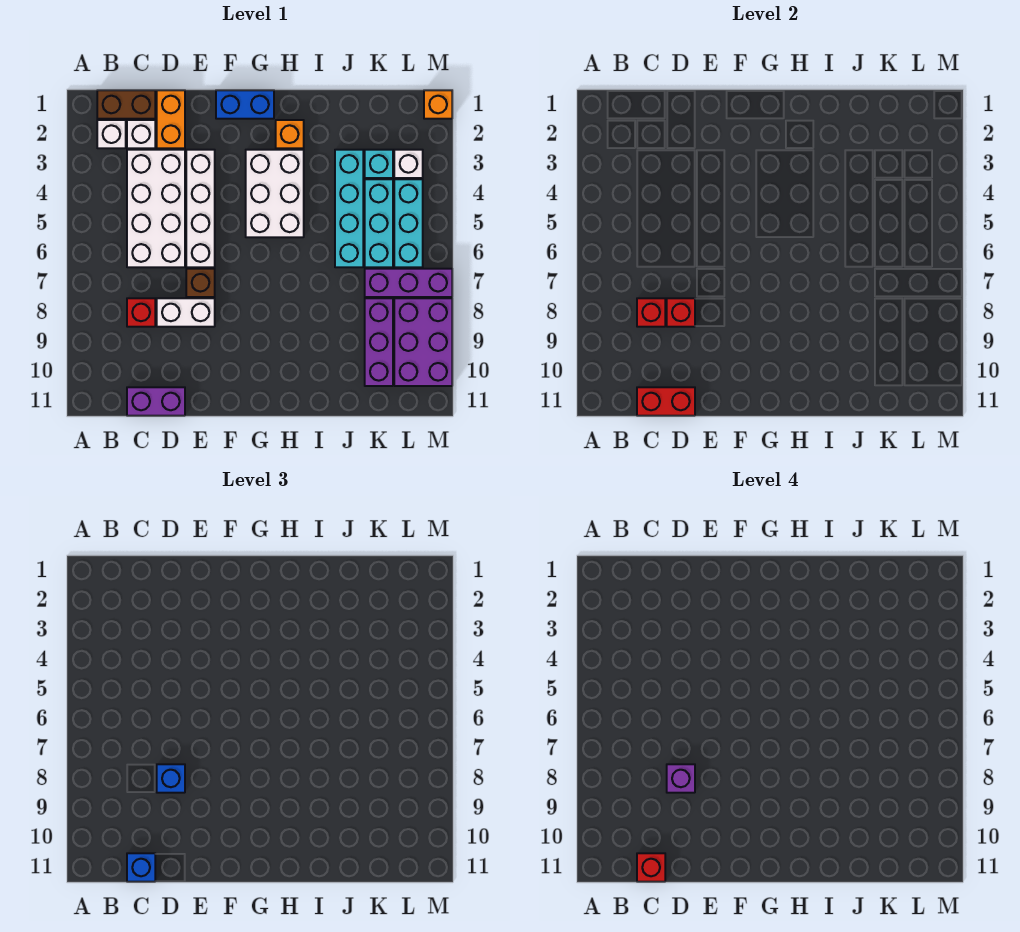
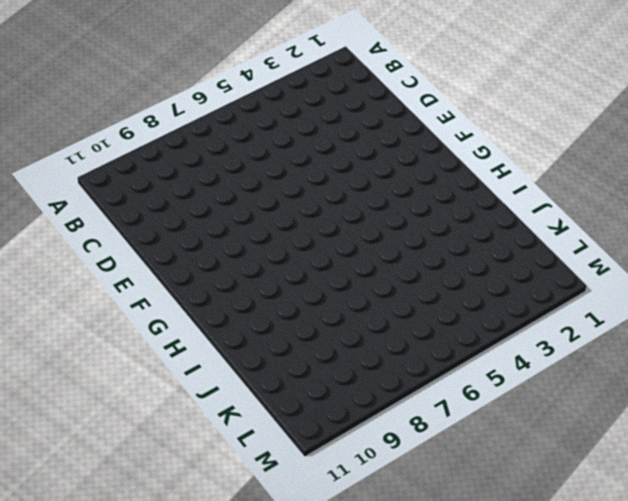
none -> brown brick B1:C1 level 1
none -> white brick B2 level 1
none -> white brick C2 level 1

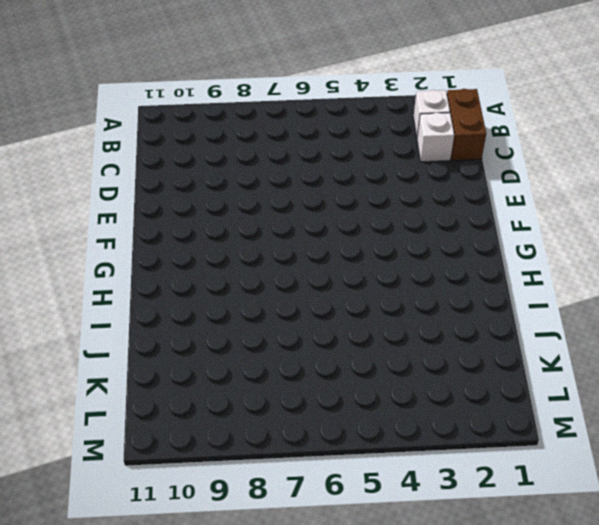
none -> white brick C3:D6 level 1
none -> red brick C8 level 1
none -> purple brick C11:D11 level 1

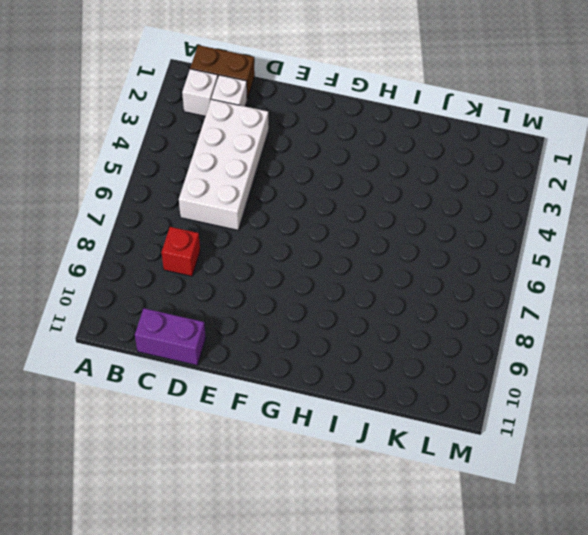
none -> orange brick D1:D2 level 1
none -> white brick D8:E8 level 1
none -> white brick E3:E6 level 1

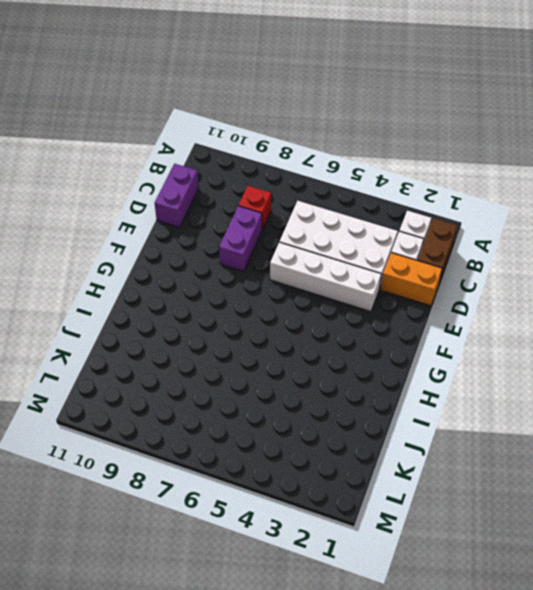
purple brick D8:E8 level 1 -> white brick D8:E8 level 1
none -> brown brick E7 level 1
none -> blue brick F1:G1 level 1
none -> white brick G3:H5 level 1

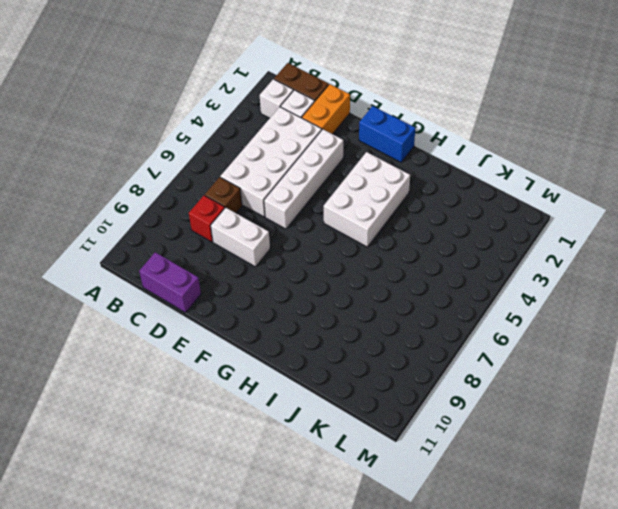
brown brick C7 level 1 -> brown brick E7 level 1
none -> orange brick H2 level 1
none -> cyan brick J3:J6 level 1
none -> cyan brick K3 level 1

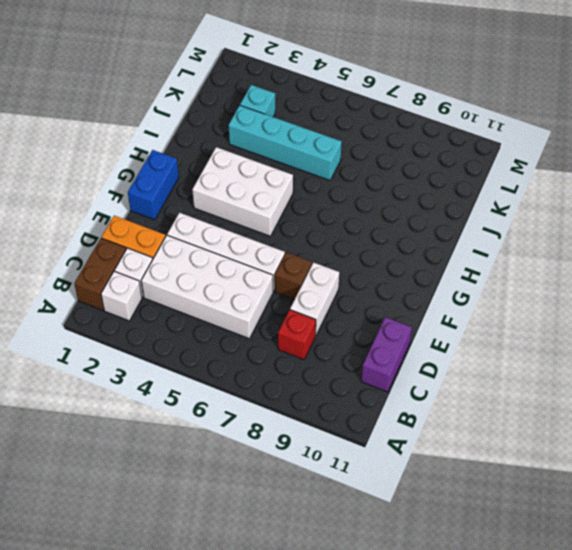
none -> orange brick H2 level 1
none -> cyan brick K4:K6 level 1
none -> purple brick K7:M7 level 1

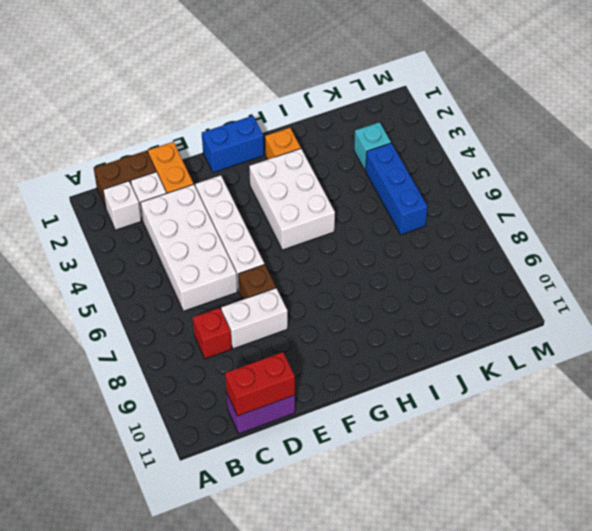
blue brick K4:K6 level 1 -> cyan brick K4:K6 level 1
none -> cyan brick J3:J6 level 1
none -> purple brick K7:M7 level 1
none -> purple brick K8:K10 level 1

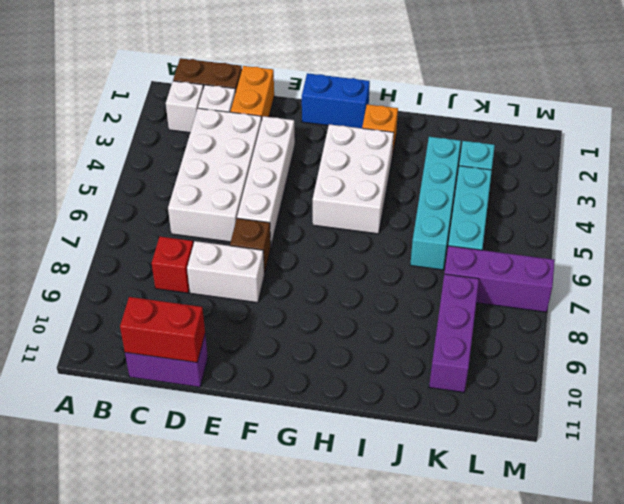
none -> white brick L3 level 1
none -> cyan brick L4:L6 level 1
none -> purple brick L8:M10 level 1

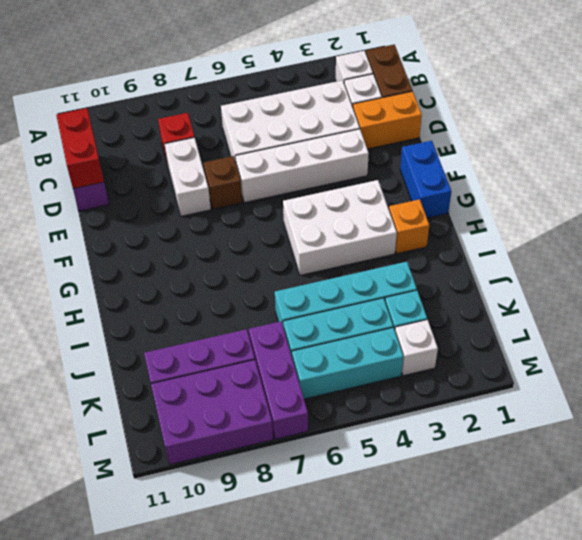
none -> orange brick M1 level 1
none -> red brick C8 level 2
none -> red brick D8 level 2

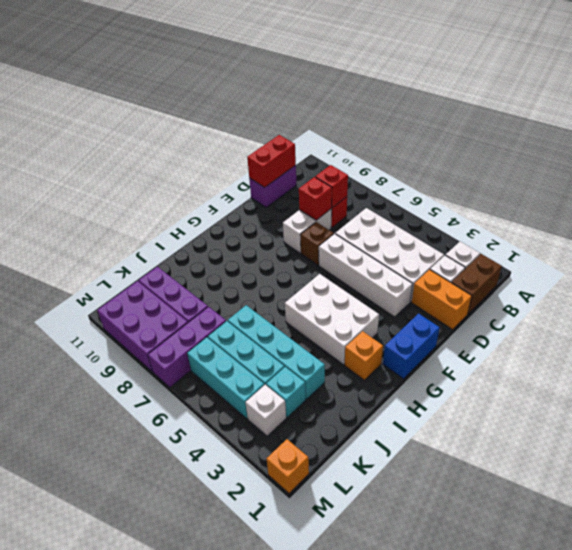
none -> blue brick C11 level 3
none -> blue brick D8 level 3
none -> red brick C11 level 4

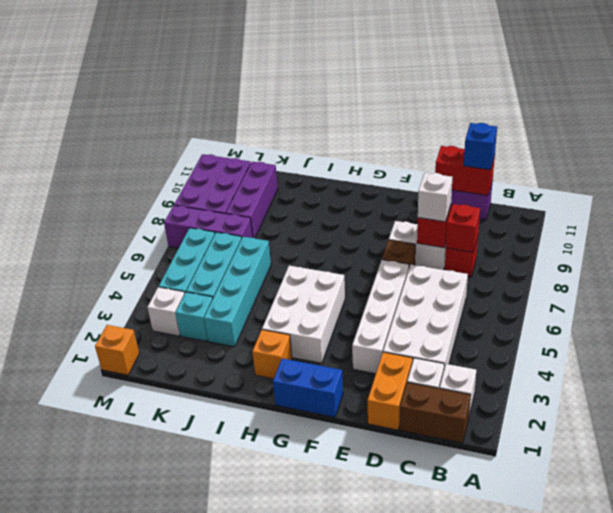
white brick D8 level 3 -> blue brick D8 level 3
none -> red brick C11 level 4
none -> purple brick D8 level 4

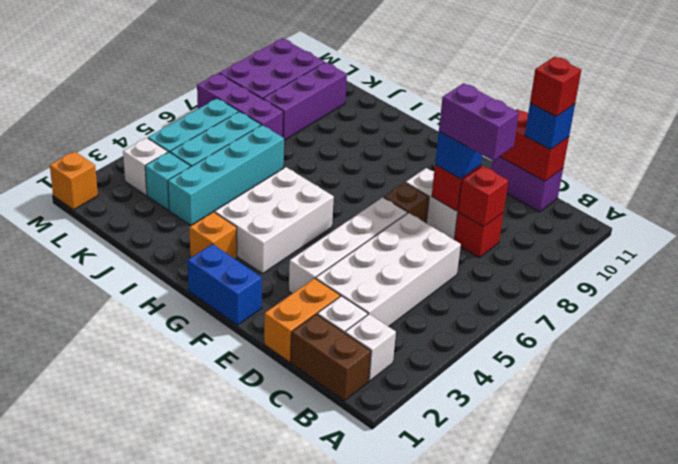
purple brick C8:D8 level 4 -> purple brick D8 level 4

